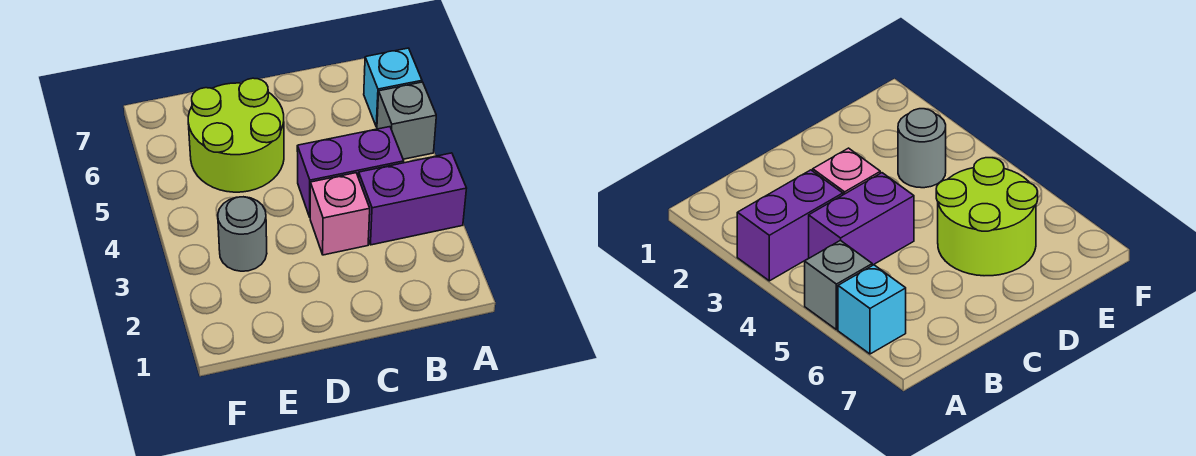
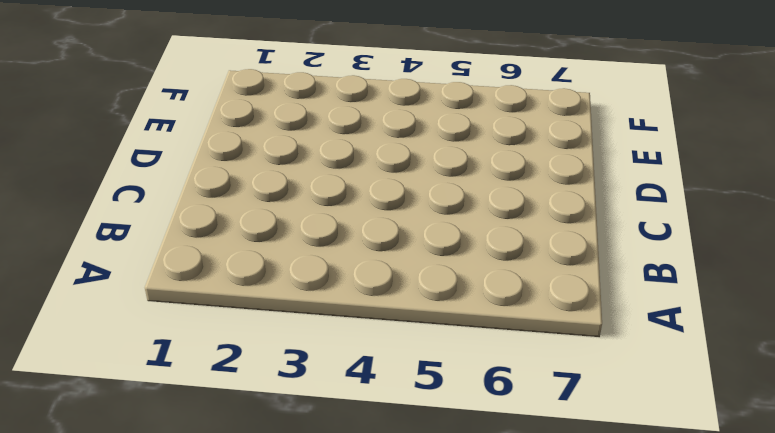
none -> purple brick A3:B3 level 1
none -> grey brick A5 level 1

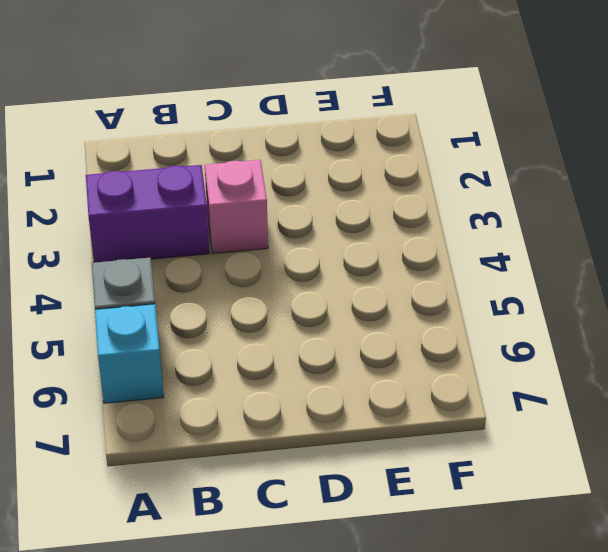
none -> purple brick B4:C4 level 1
none -> lime round brick D5:E6 level 1

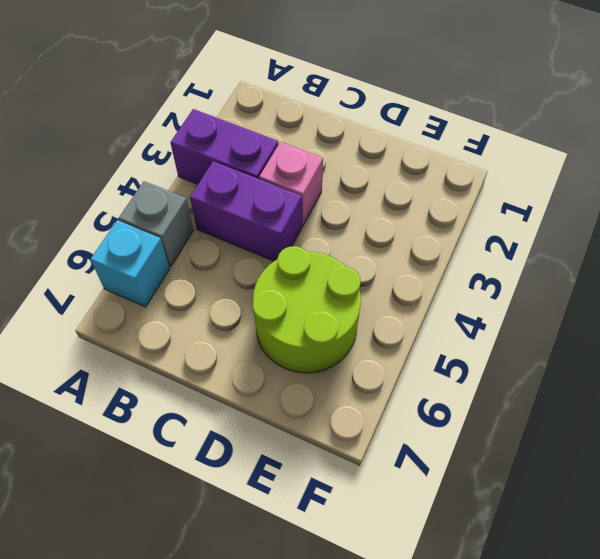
none -> grey round brick E3 level 1

